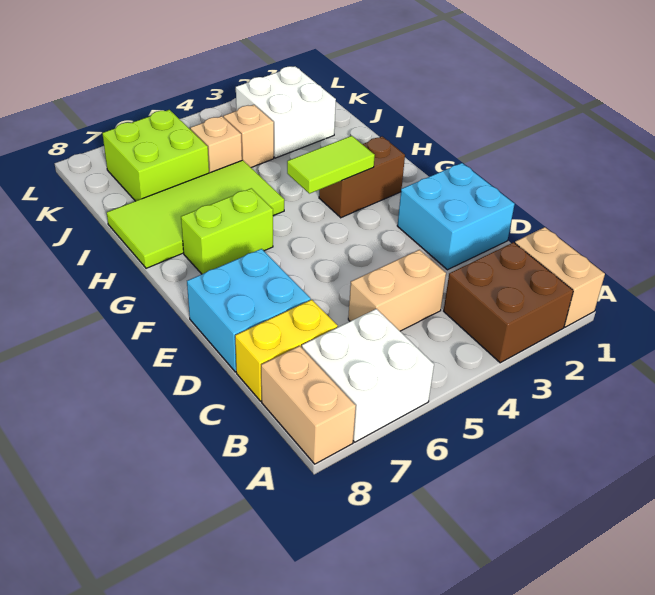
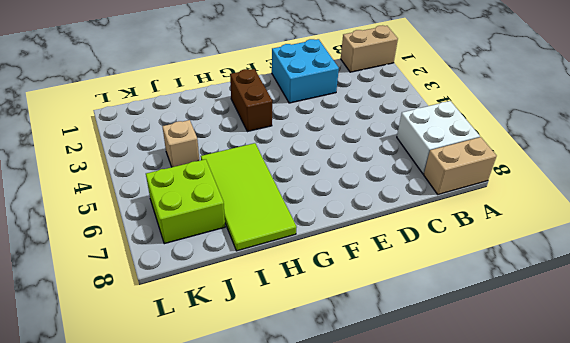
none -> brown brick A2:B3 level 1
none -> tan brick C4:C5 level 1
none -> yellow brick C7:C8 level 1

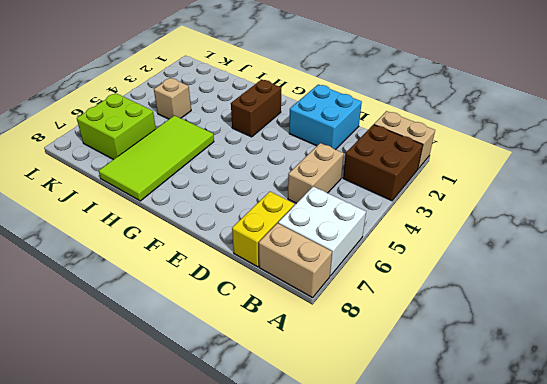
none -> cyan brick D7:E8 level 1
none -> lime brick G6:G7 level 1
none -> white brick J2:K3 level 1

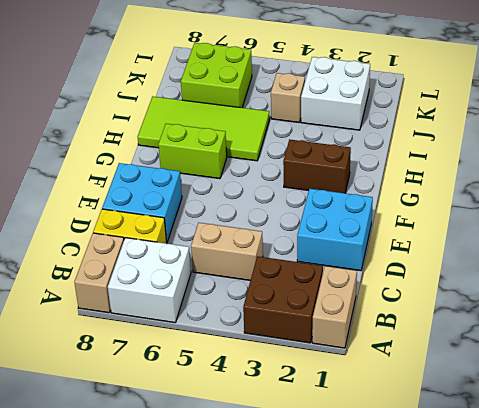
none -> tan brick J5 level 1
none -> lime tile G3:G4 level 2

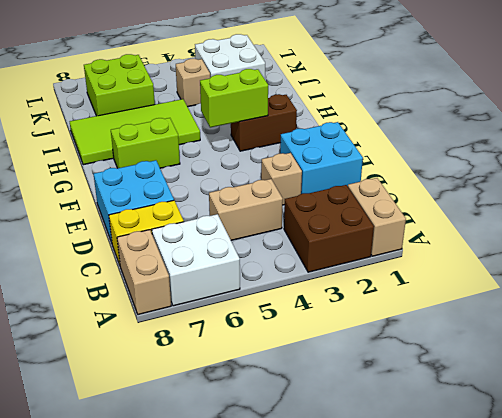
tan brick D3 level 1 -> tan brick J5 level 1
lime brick G3:G4 level 2 -> lime tile G3:G4 level 2

